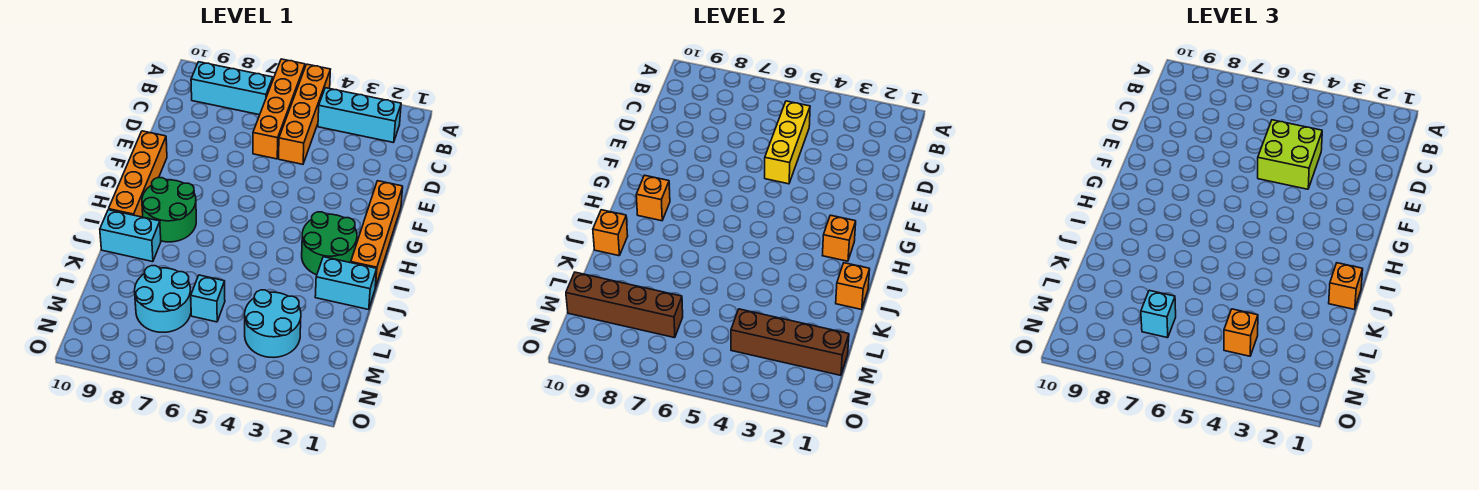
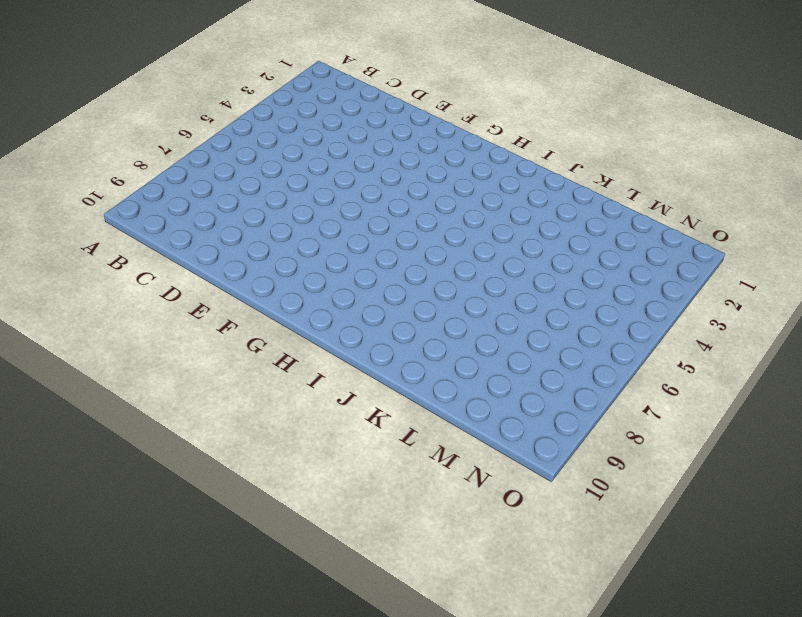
none -> orange brick A5:D5 level 1
none -> orange brick A6:D6 level 1
none -> cyan brick B2:B4 level 1

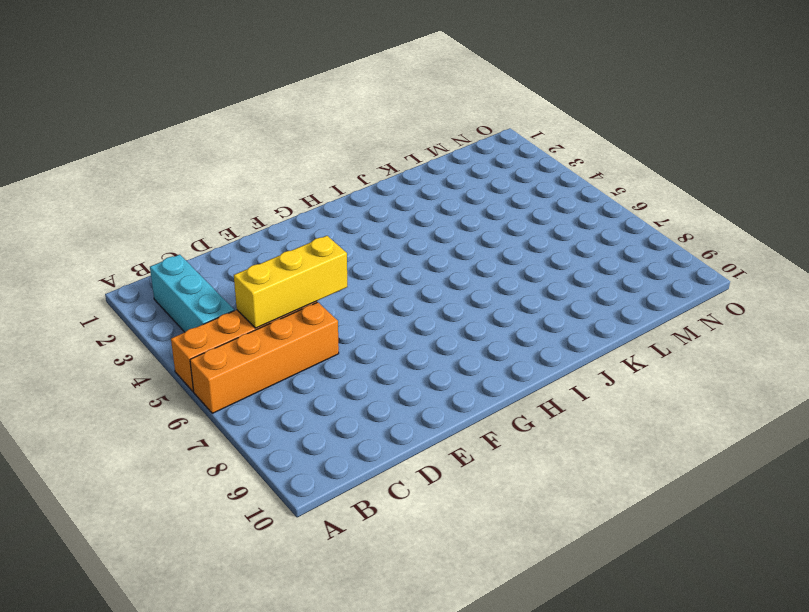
none -> cyan brick B7:B9 level 1
none -> orange brick F1:I1 level 1
none -> orange brick F10:I10 level 1

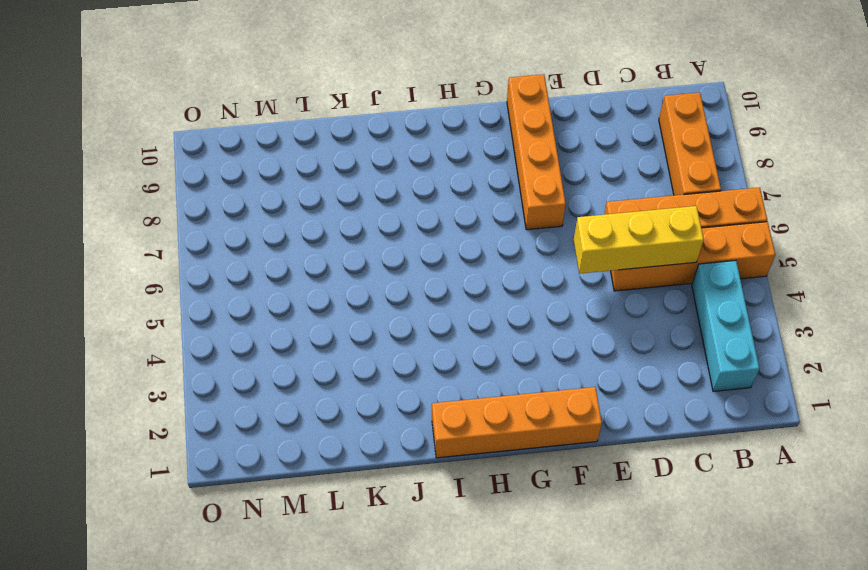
orange brick B7:B9 level 1 -> cyan brick B7:B9 level 1
orange brick F7:F10 level 1 -> orange brick F10:I10 level 1
none -> green round brick H2:I3 level 1
none -> green round brick H8:I9 level 1
none -> cyan brick J1:J2 level 1

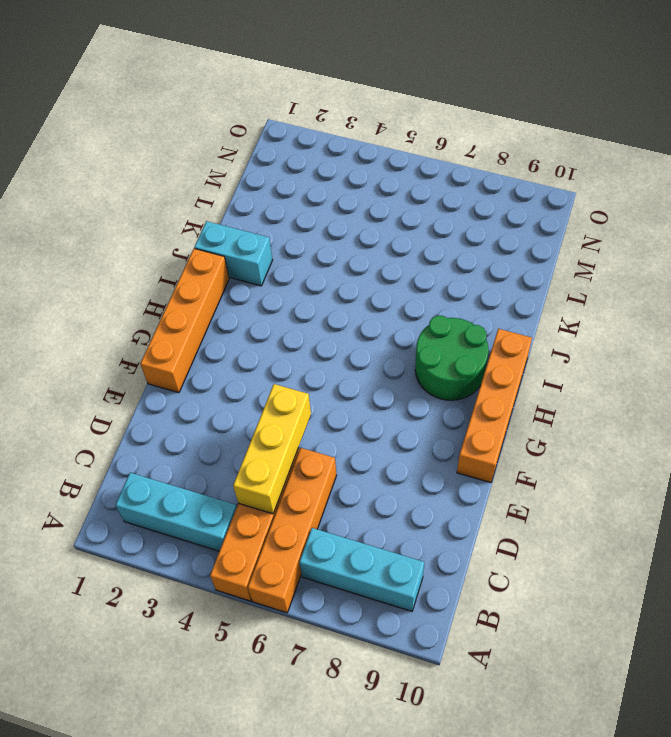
none -> green round brick H2:I3 level 1
none -> cyan brick J9:J10 level 1
none -> cyan round brick L3:M4 level 1

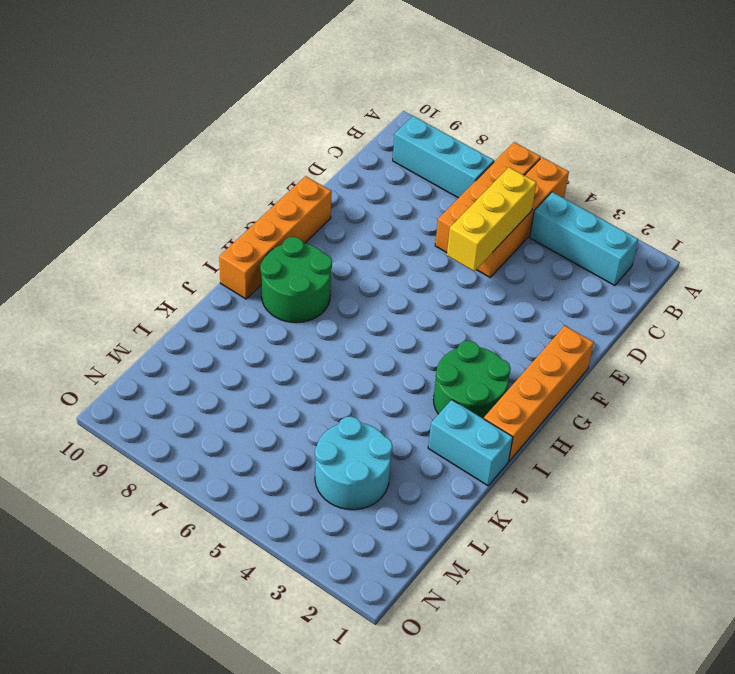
none -> cyan brick J9:J10 level 1
none -> cyan brick L6 level 1
none -> cyan round brick L7:M8 level 1

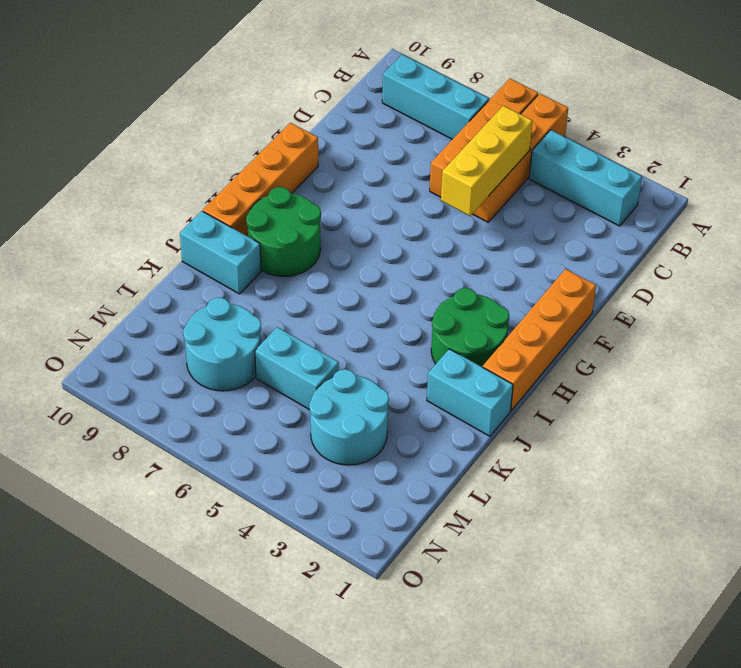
cyan brick L5:L6 level 1 -> cyan brick L6 level 1
none -> orange brick H2 level 2
none -> orange brick H9 level 2
none -> orange brick J1 level 2

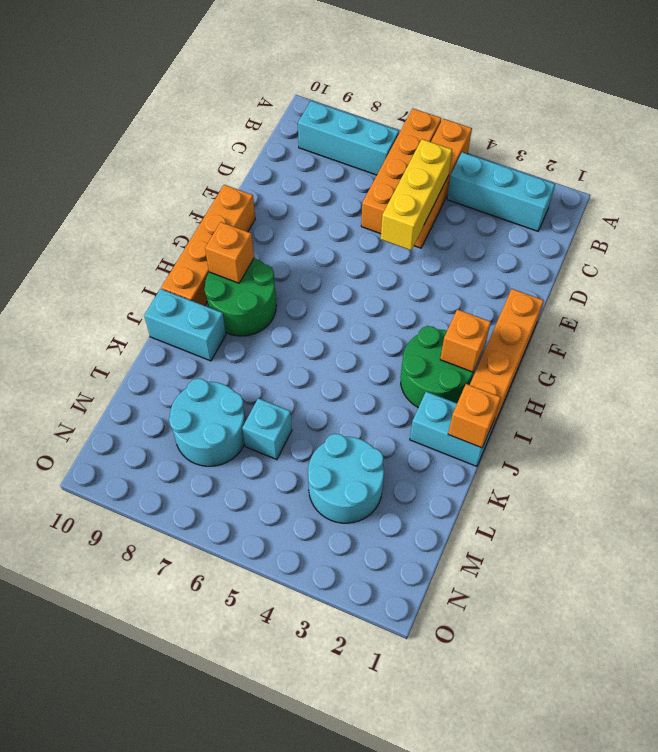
none -> orange brick J10 level 2
none -> brown brick M1:M4 level 2
none -> brown brick M7:M10 level 2

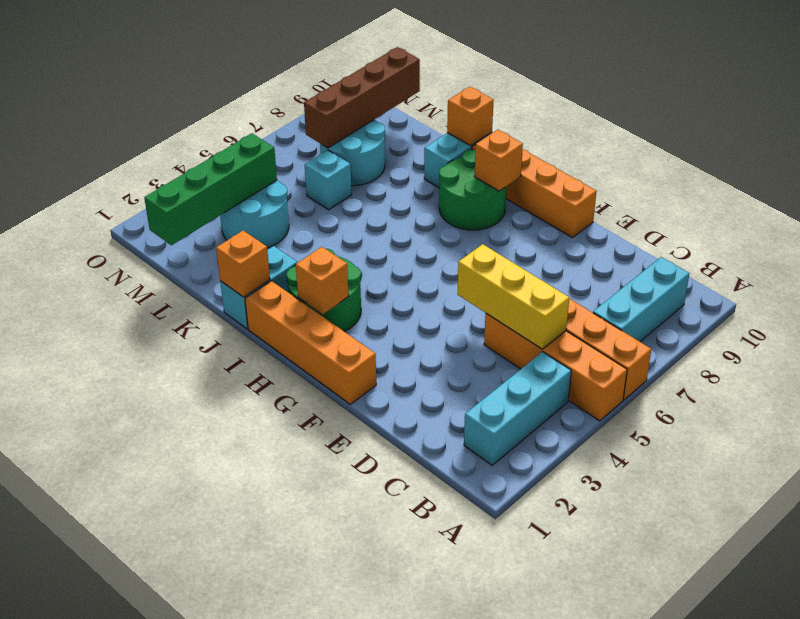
green brick M1:M4 level 2 -> brown brick M1:M4 level 2
none -> lime brick D4:E5 level 3
none -> orange brick J1 level 3
none -> orange brick M4 level 3

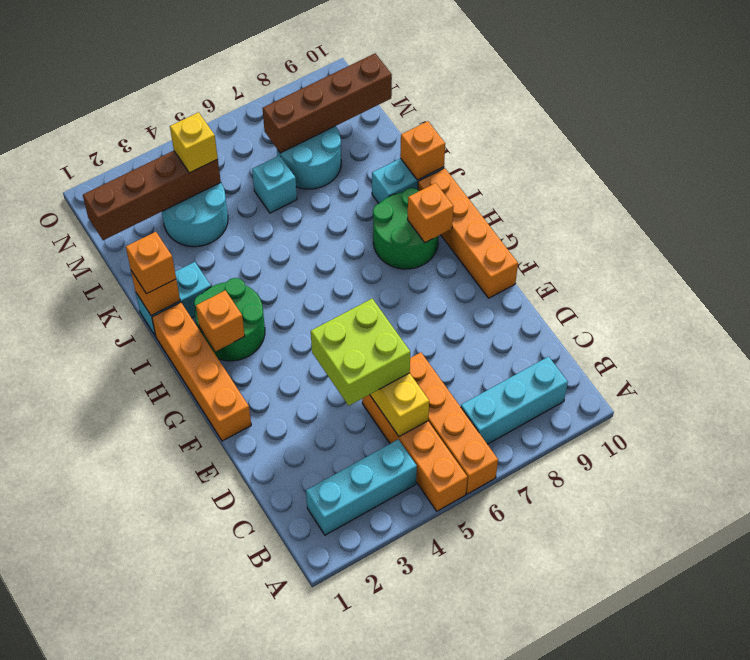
yellow brick M4 level 3 -> orange brick M4 level 3
none -> cyan brick M7 level 3

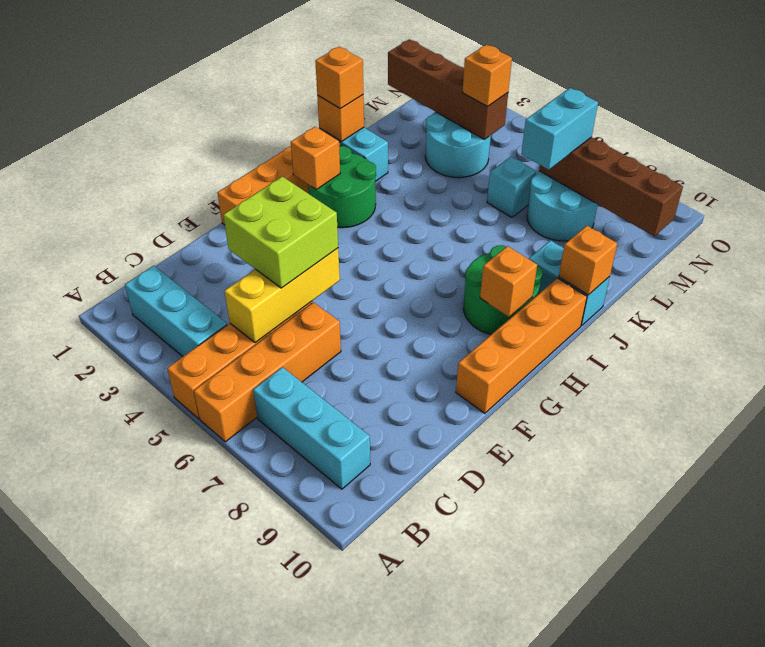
cyan brick L7:M7 level 3 -> cyan brick M7 level 3

